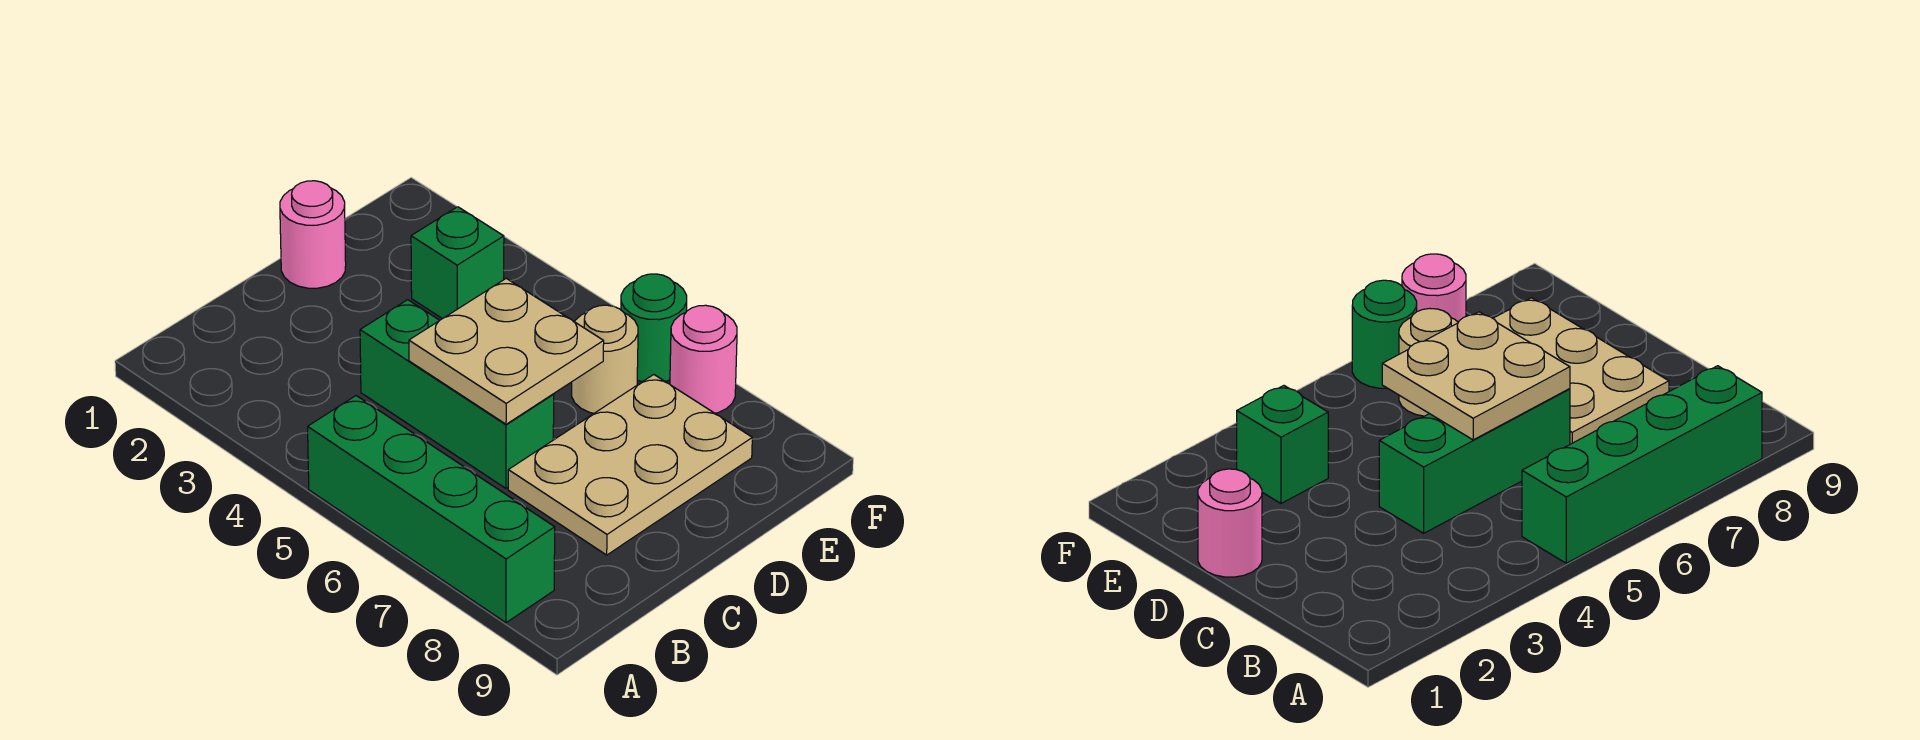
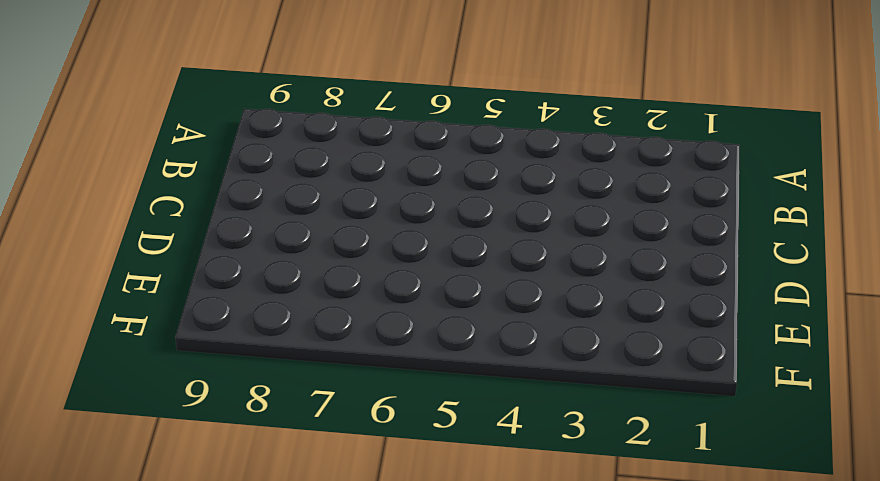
none -> green brick A5:A8 level 1
none -> green brick C4:C6 level 1

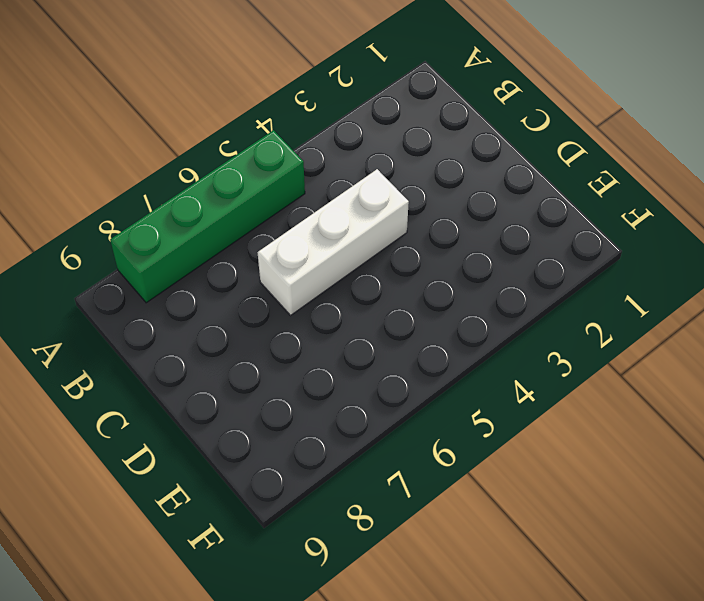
white brick C4:C6 level 1 -> green brick C4:C6 level 1
none -> tan plate C7:E8 level 1
none -> pink round brick D1 level 1

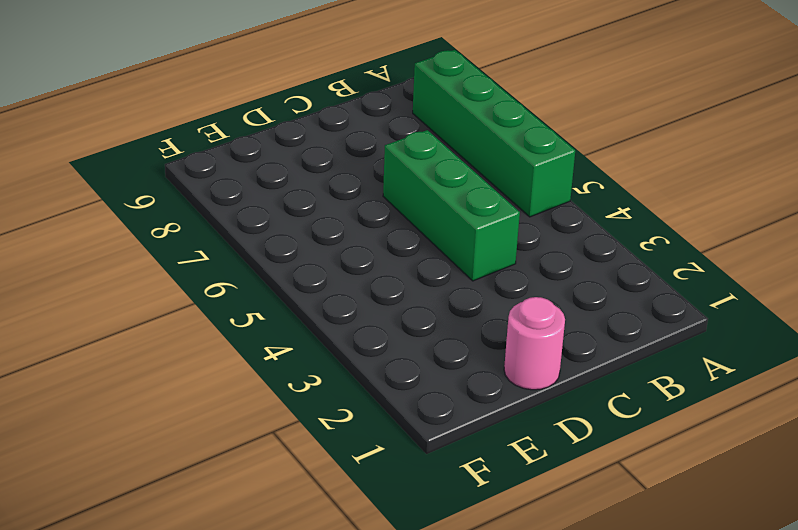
none -> tan plate C7:E8 level 1
none -> green brick E3 level 1

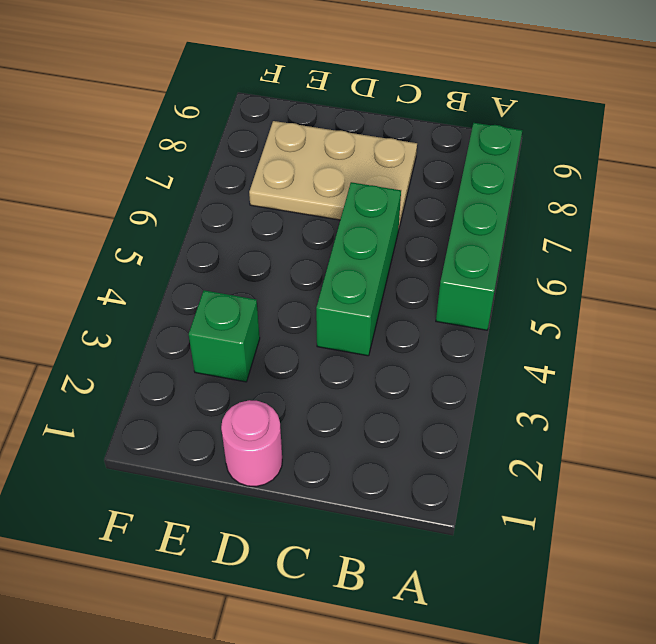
none -> tan round brick E6 level 1
none -> green round brick F6 level 1

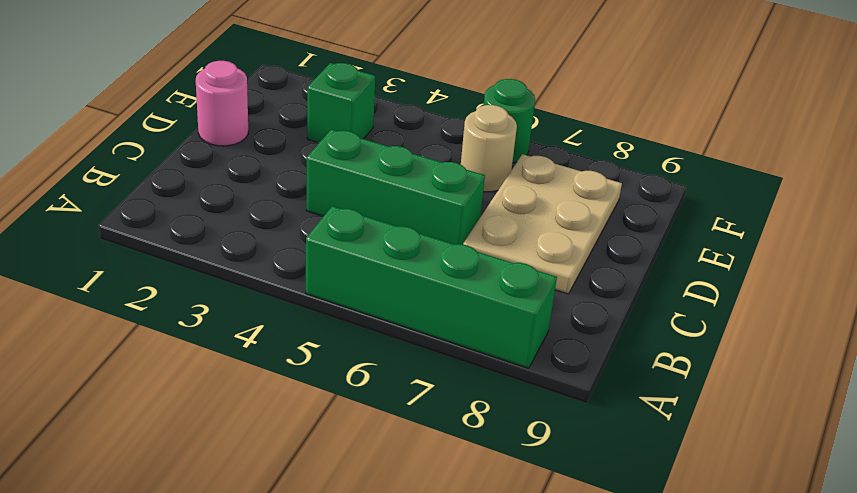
none -> pink round brick F7 level 1
none -> tan plate C5:D6 level 2

